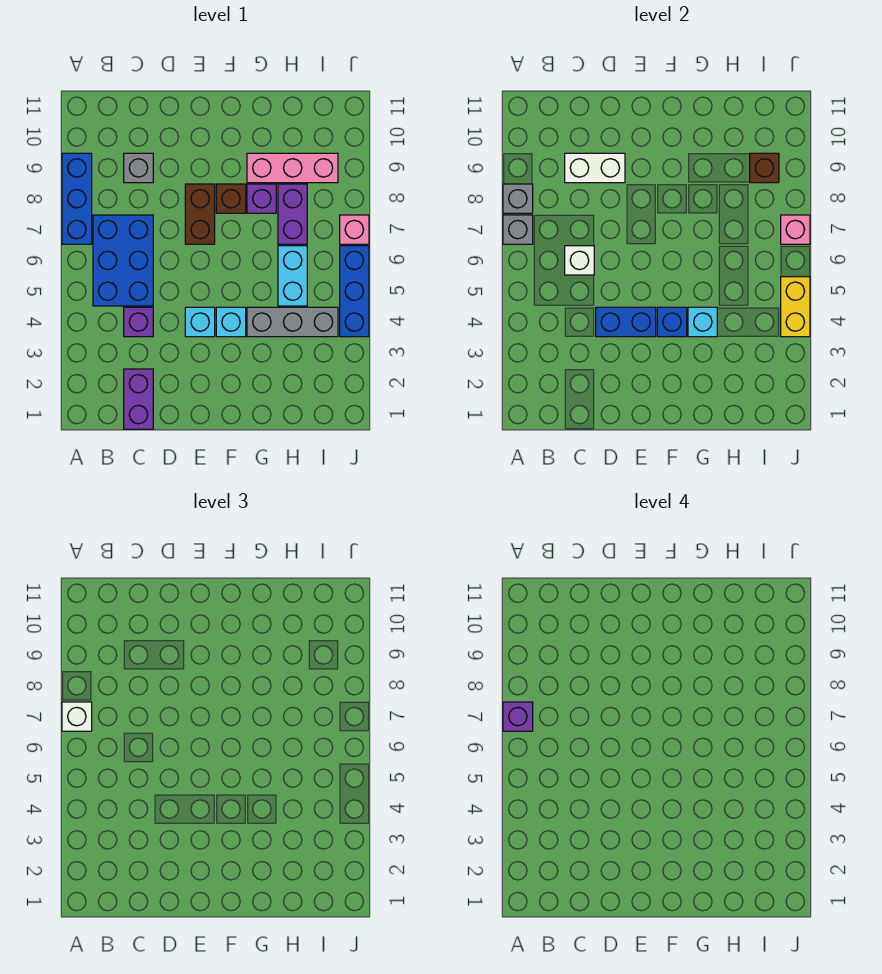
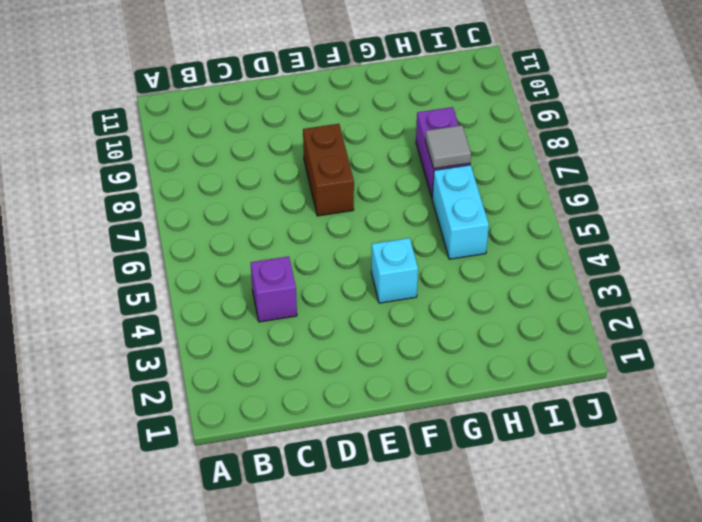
grey tile H7 level 2 -> none
none -> blue brick A7:A9 level 1
none -> blue brick B5:C7 level 1
none -> purple brick C1:C2 level 1

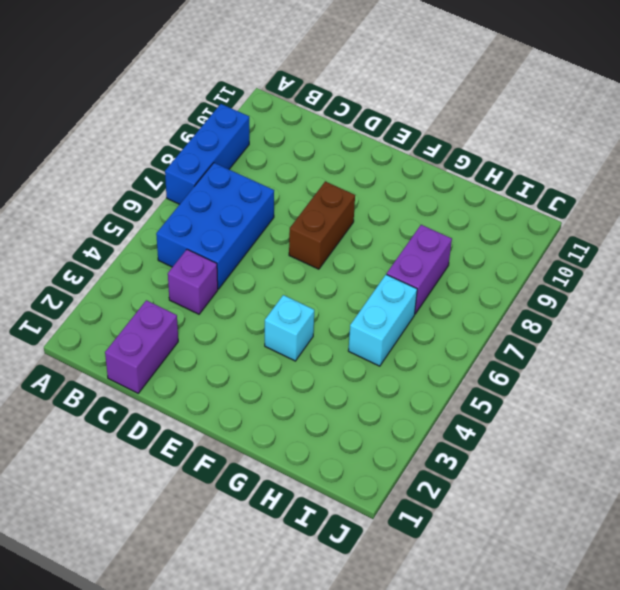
none -> grey brick C9 level 1
none -> cyan brick E4 level 1
none -> brown brick F8 level 1

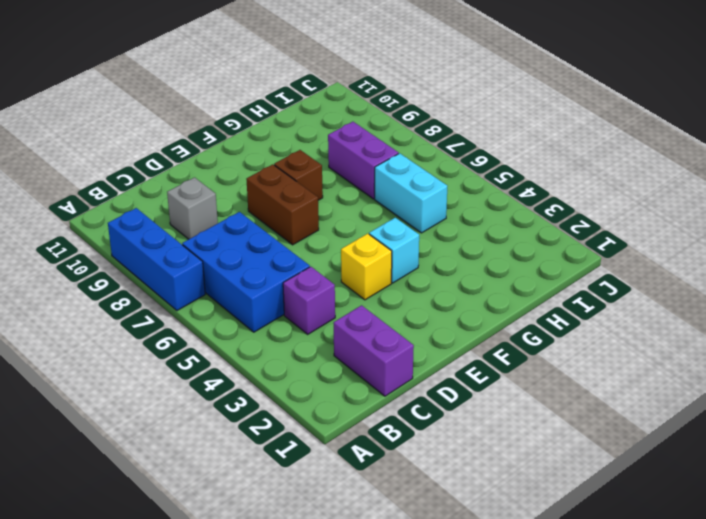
yellow brick E4 level 1 -> cyan brick E4 level 1
none -> grey brick G4:I4 level 1
none -> purple brick G8 level 1
none -> pink brick G9:I9 level 1

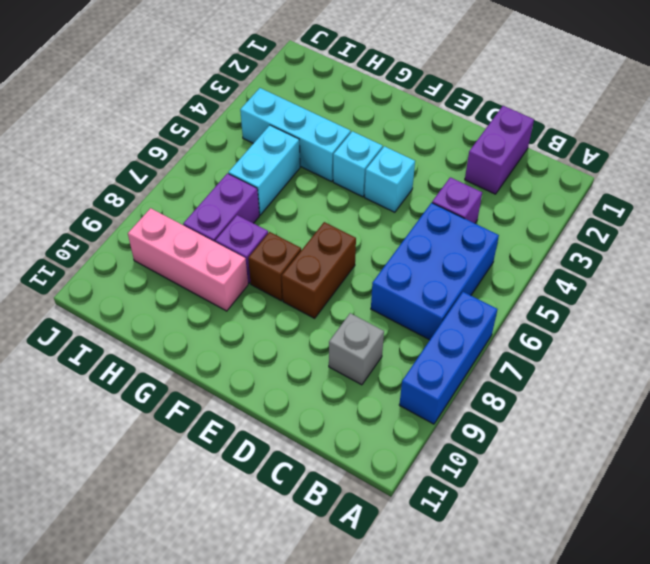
cyan brick G4:I4 level 1 -> grey brick G4:I4 level 1
none -> blue brick J4:J6 level 1
none -> pink brick J7 level 1
none -> grey brick A7 level 2

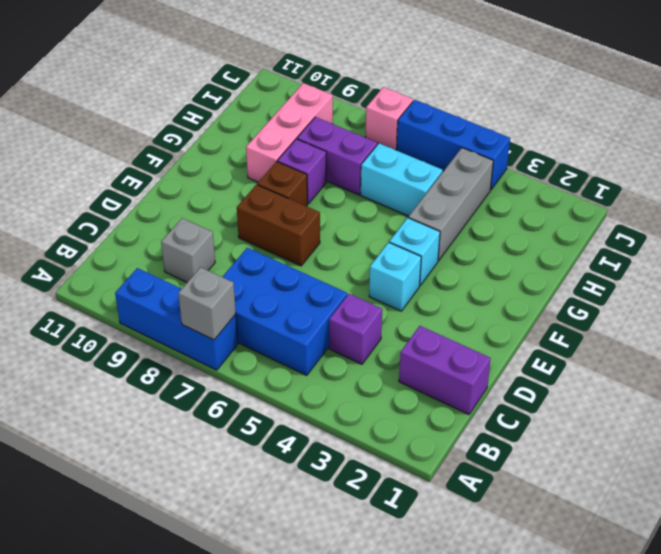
none -> grey brick A8 level 2
none -> white brick C6 level 2
none -> white brick C9:D9 level 2

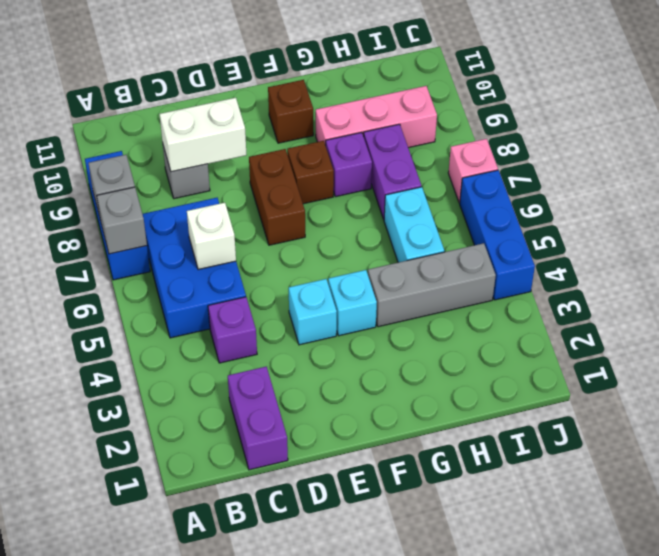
brown brick F10 level 1 -> brown brick I9 level 2
none -> blue brick D4:E4 level 2
none -> blue brick F4 level 2
none -> cyan brick G4 level 2

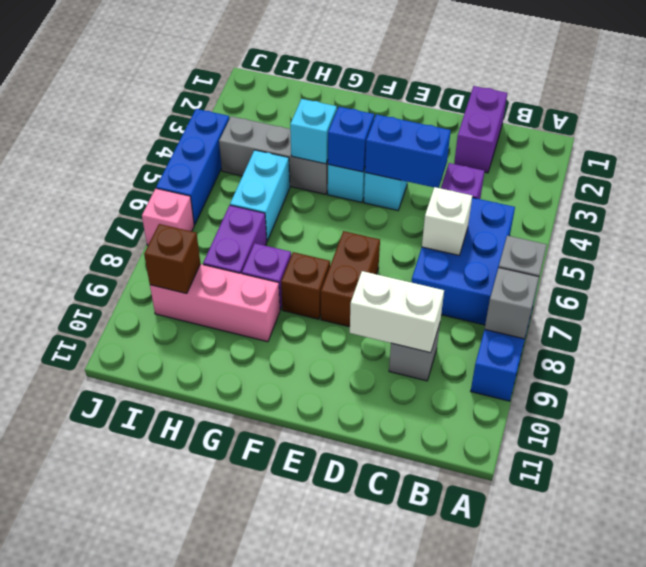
none -> yellow brick J4:J5 level 2
none -> pink brick J7 level 2
none -> white brick A7 level 3

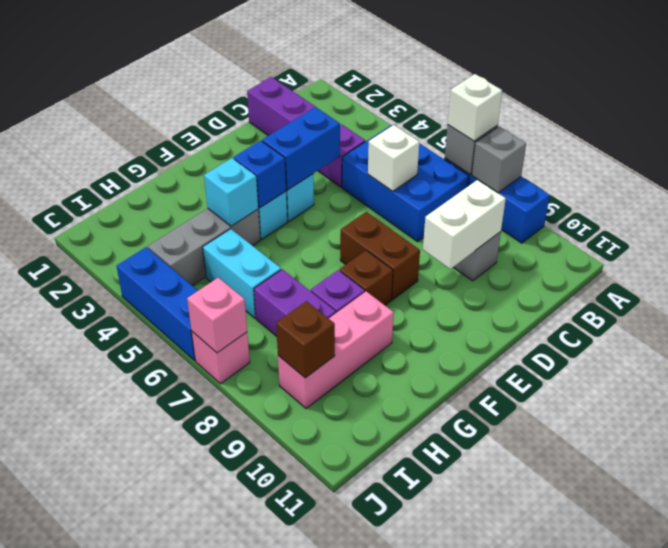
none -> yellow brick J4:J5 level 2
none -> purple brick A7 level 4

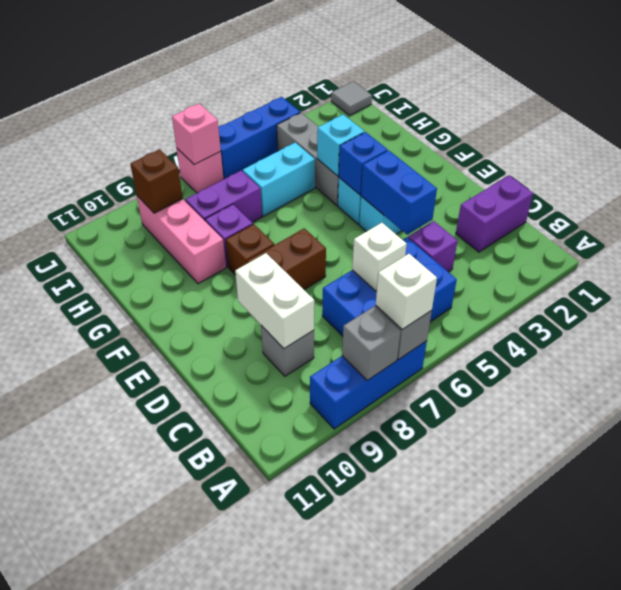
grey tile J1 level 1 -> none
none -> yellow brick J4:J5 level 2
none -> purple brick A7 level 4

